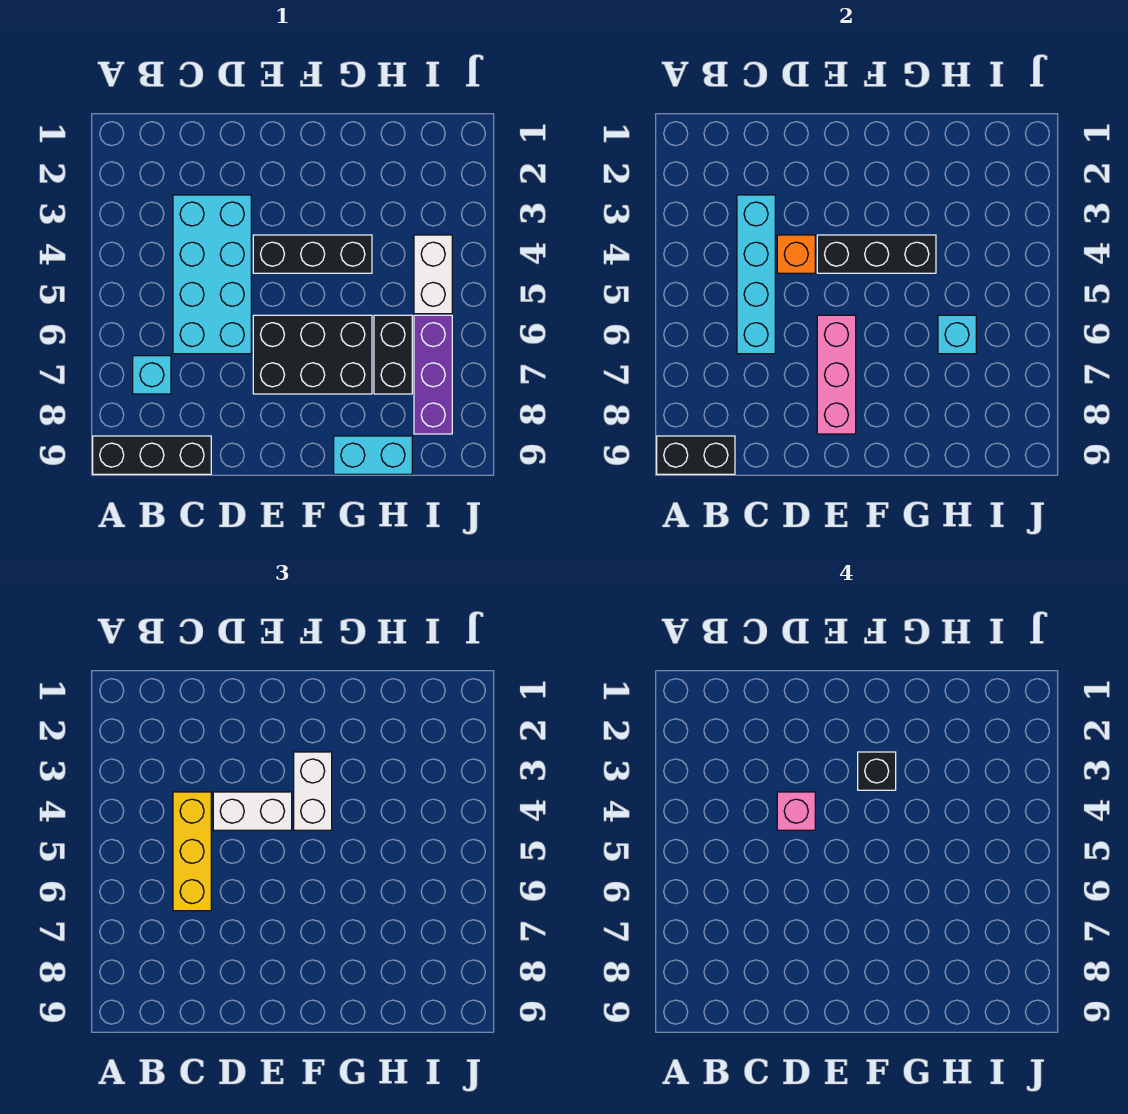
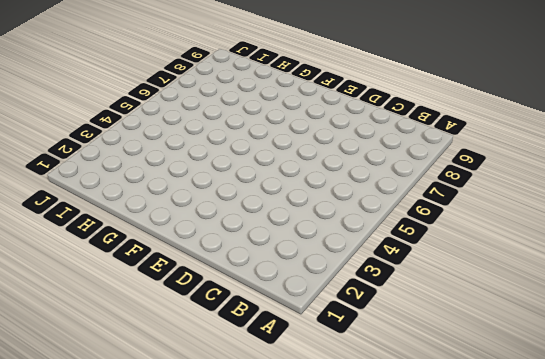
none -> black brick A9:C9 level 1
none -> cyan brick B7 level 1
none -> cyan brick C3:D6 level 1

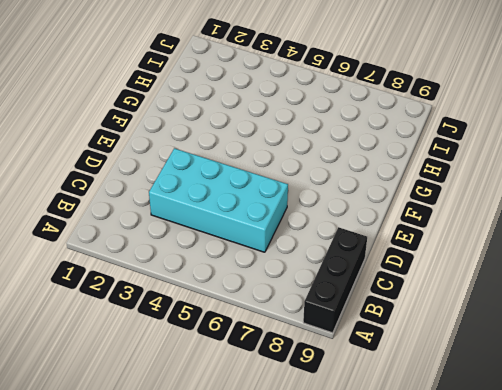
none -> cyan brick B7 level 1
none -> black brick E4:G4 level 1
none -> black brick E6:G7 level 1

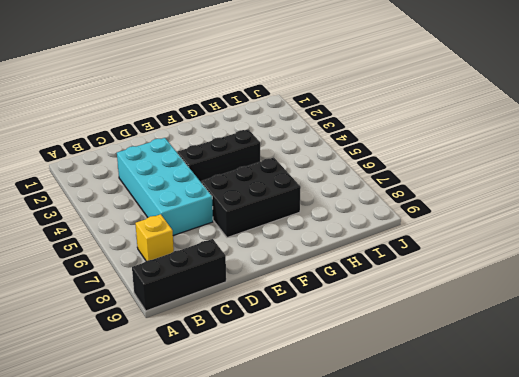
yellow brick B7 level 1 -> cyan brick B7 level 1
none -> cyan brick G9:H9 level 1
none -> black brick H6:H7 level 1
none -> white brick I4:I5 level 1

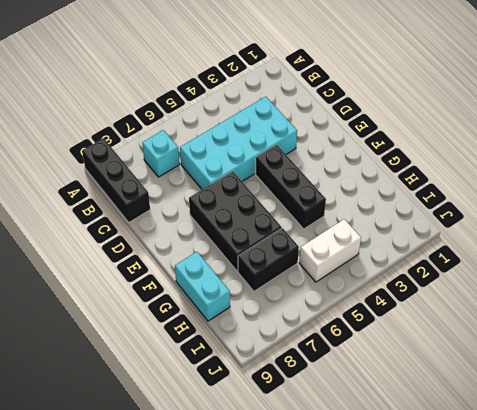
none -> purple brick I6:I8 level 1
none -> black brick A9:B9 level 2
none -> cyan brick C3:C6 level 2

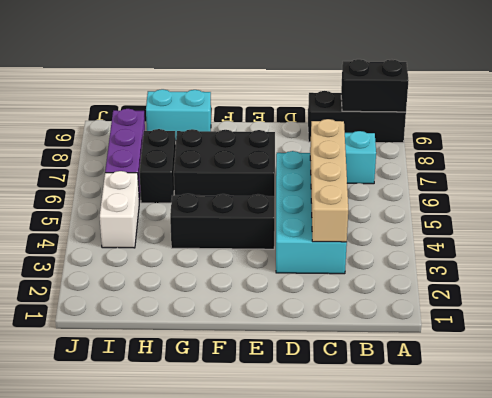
tan brick C3:C6 level 2 -> cyan brick C3:C6 level 2
none -> orange brick D4 level 2
none -> black brick E4:G4 level 2
none -> pink brick E6:E8 level 2

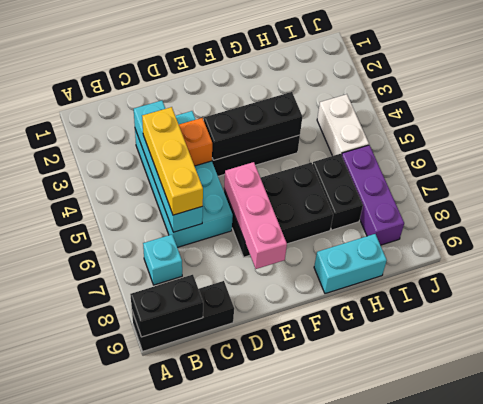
none -> cyan brick H6 level 2
none -> white brick D4:E4 level 3
none -> white brick F3:F4 level 3

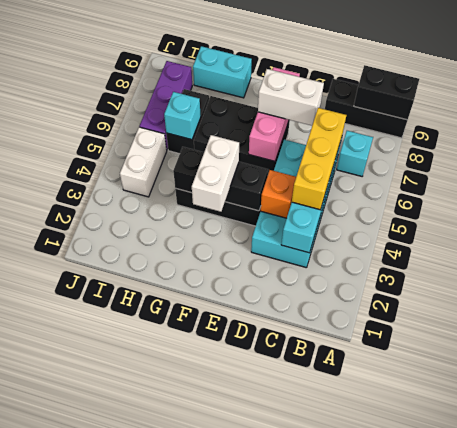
white brick D7:E7 level 3 -> white brick D4:E4 level 3
none -> pink brick D4 level 4
none -> black brick F3 level 4

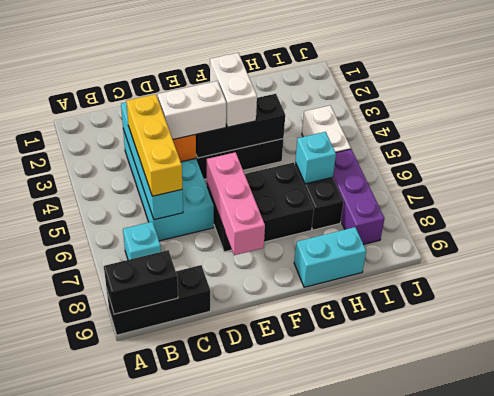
none -> pink brick D4 level 4
none -> black brick F3 level 4

